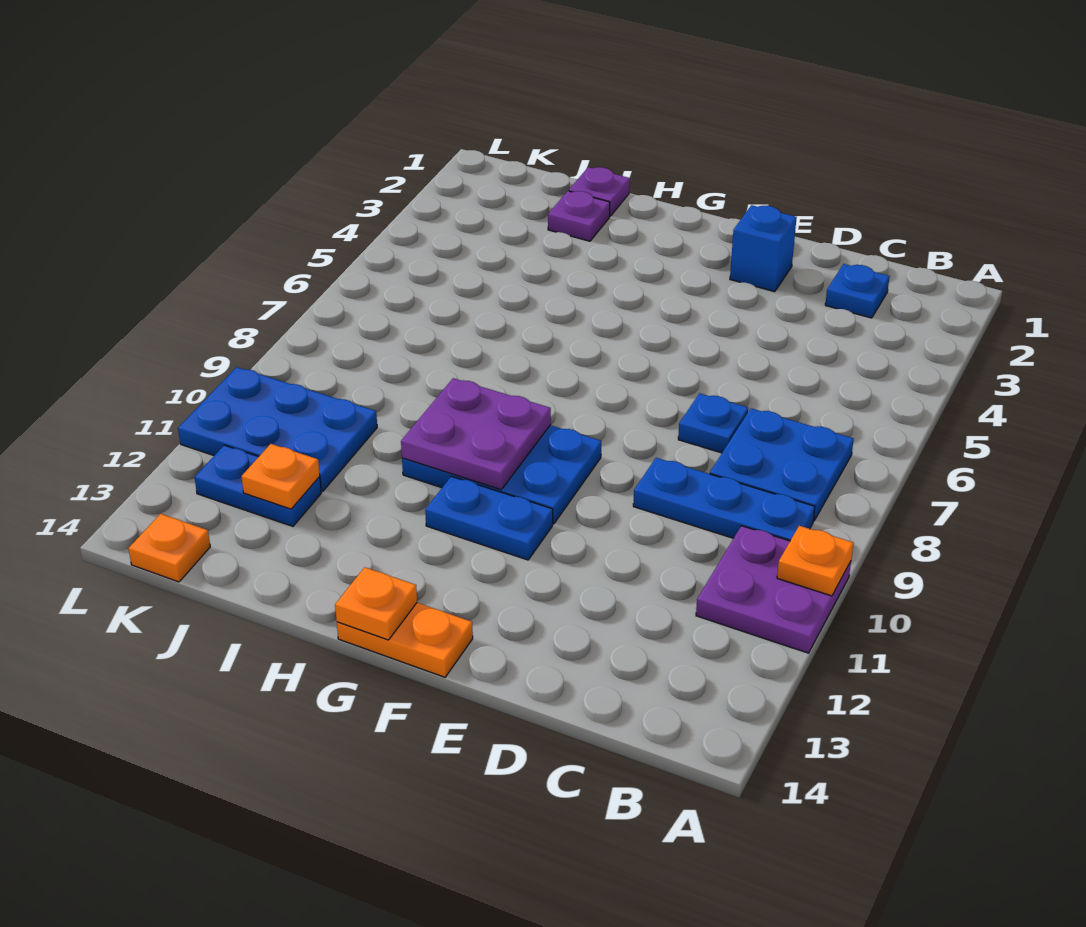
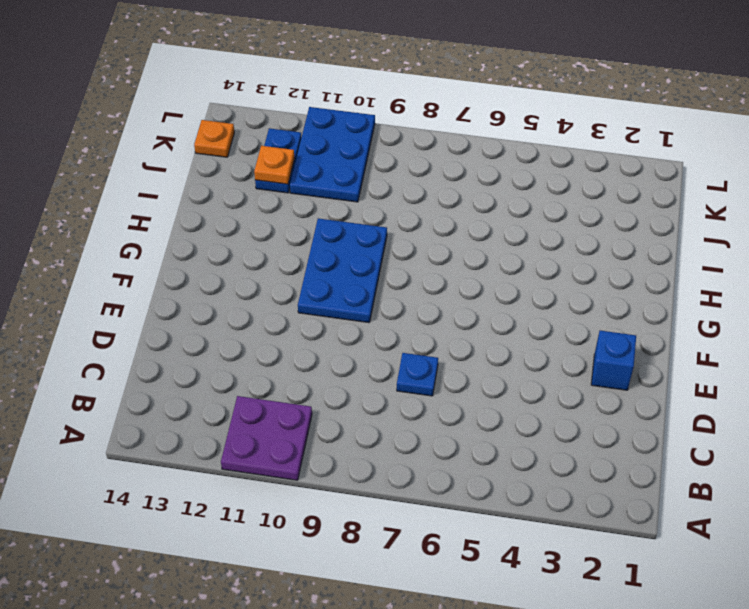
none -> blue plate B7:C8 level 1
none -> blue plate B9:D9 level 1
none -> blue plate C2 level 1

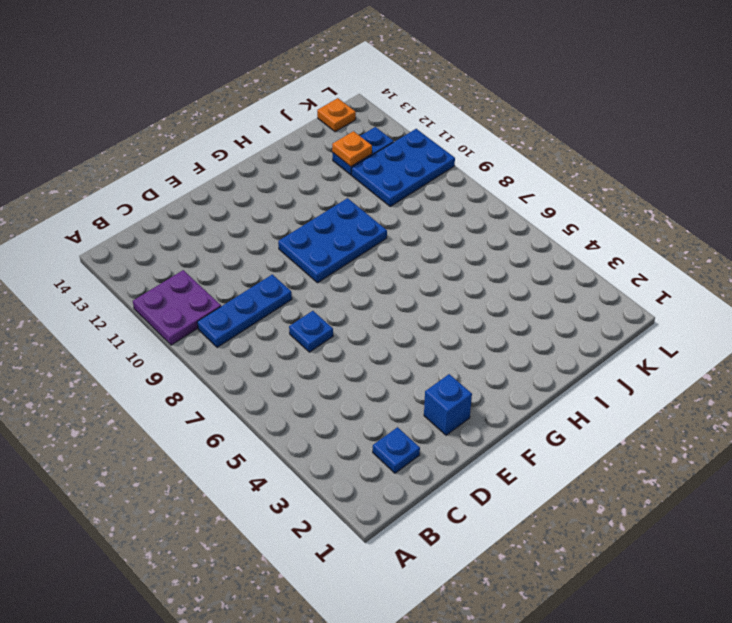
none -> blue plate B7:C8 level 1
none -> blue plate F11:G11 level 1
none -> orange plate F14:G14 level 1

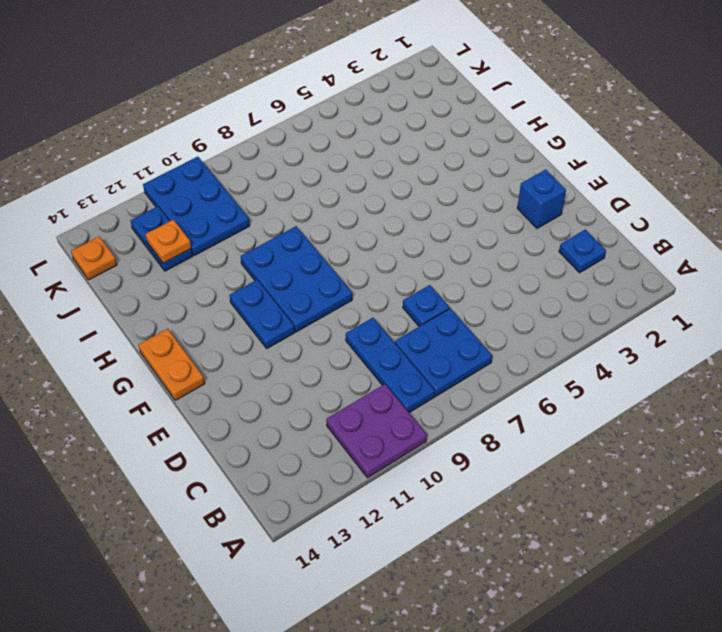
none -> purple plate I1 level 1
none -> purple plate I2 level 1
none -> orange plate A10 level 2

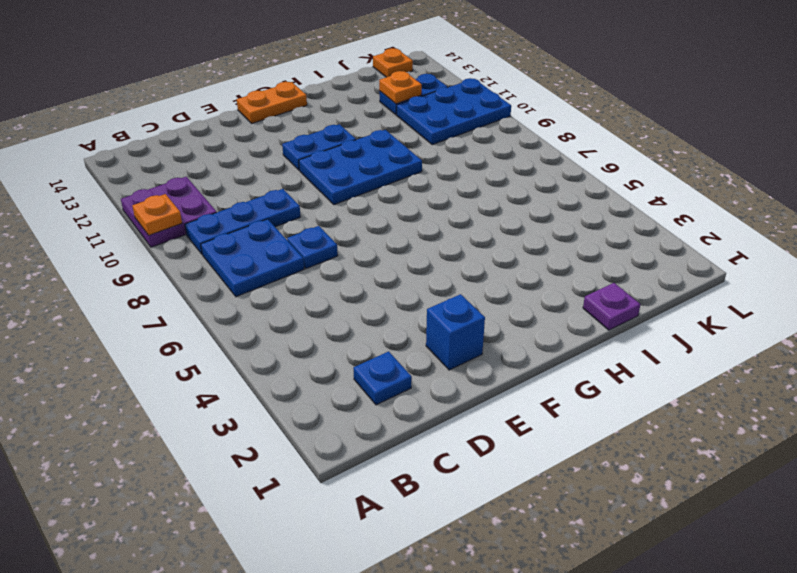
none -> purple plate I2 level 1
none -> purple plate G9:H10 level 2
none -> orange plate G14 level 2

